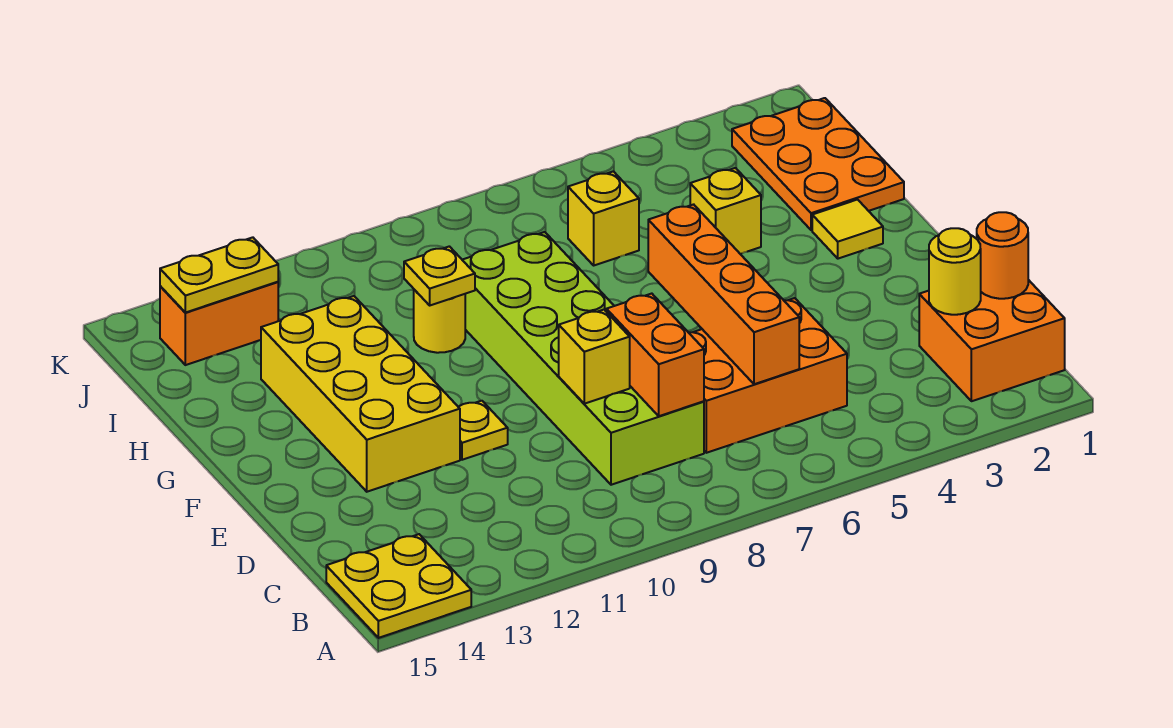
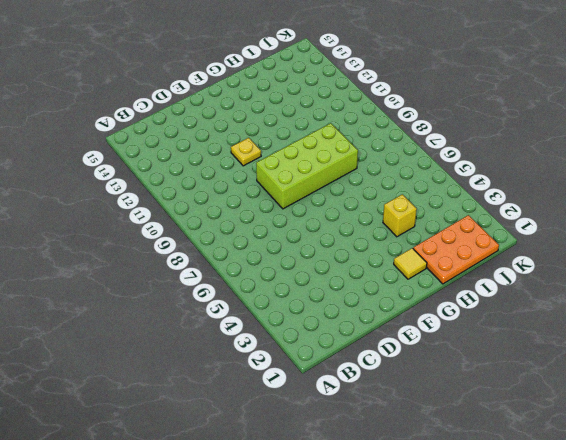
lime brick E8:H9 level 1 -> lime brick C8:H9 level 1
none -> yellow plate A14:B15 level 1
none -> orange brick B1:C2 level 1
none -> orange brick C5:D7 level 1

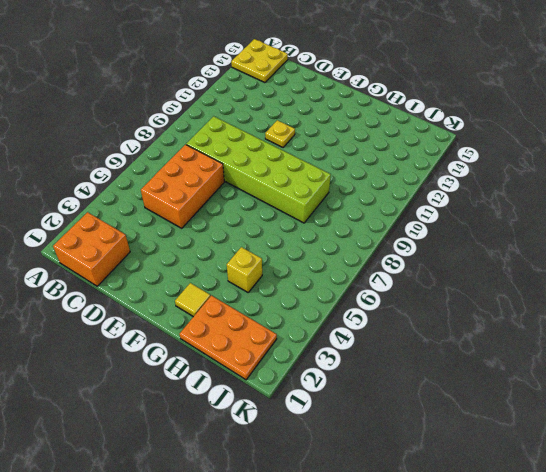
none -> yellow brick E12:H13 level 1
none -> yellow round brick H10 level 1
none -> yellow brick I6 level 1

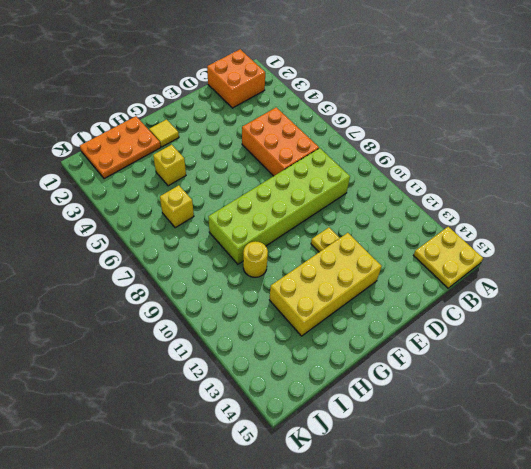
none -> orange brick J13:J14 level 1
none -> orange round brick C1 level 2
none -> yellow round brick C2 level 2

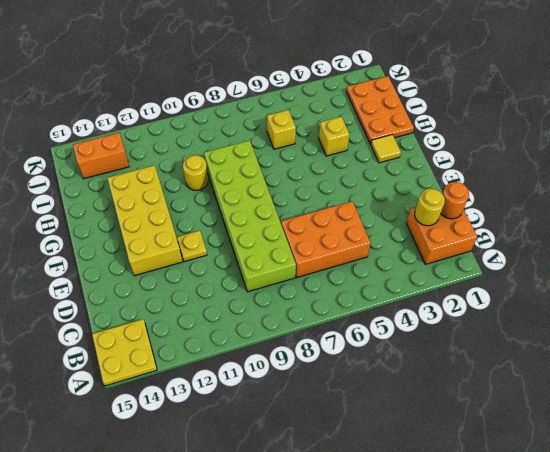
none -> orange brick C6:F6 level 2
none -> orange brick C8:D8 level 2
none -> yellow brick D9 level 2

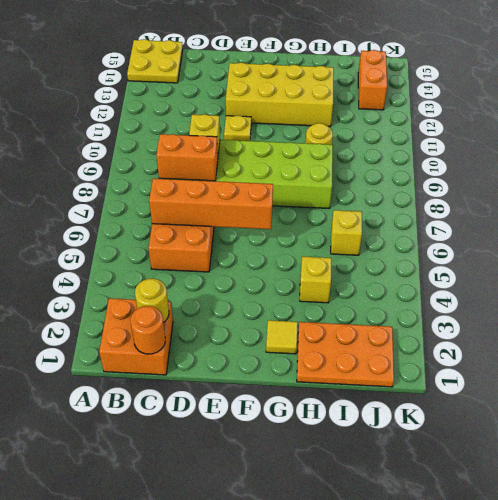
none -> yellow plate H10 level 2
none -> yellow plate J13:J14 level 2

